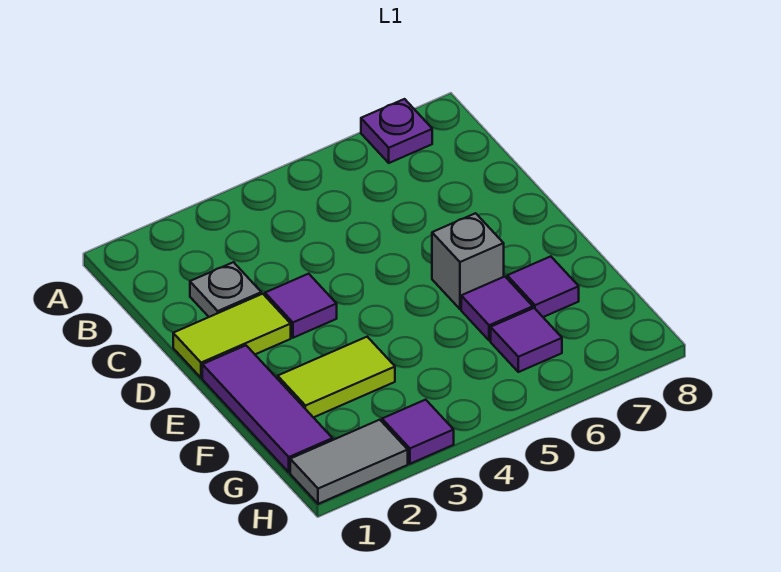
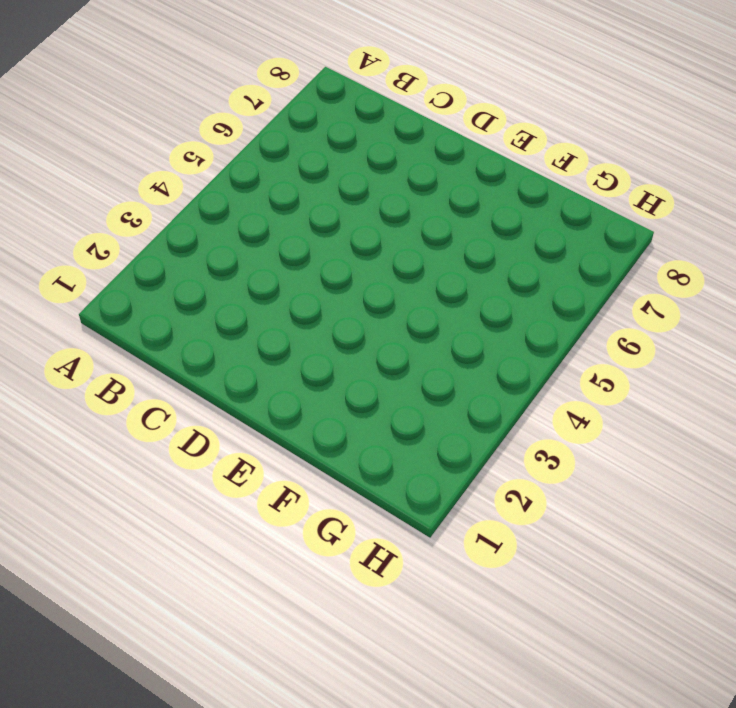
none -> purple plate A7 level 1
none -> grey plate C2 level 1
none -> lime tile D1:D2 level 1

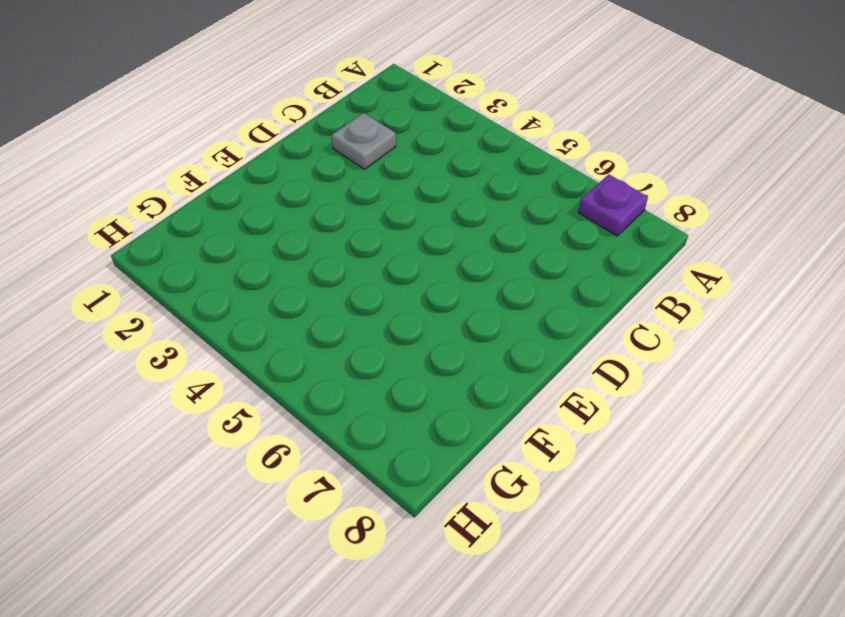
none -> lime tile D1:D2 level 1
none -> purple tile D3 level 1
none -> purple tile E1:G1 level 1

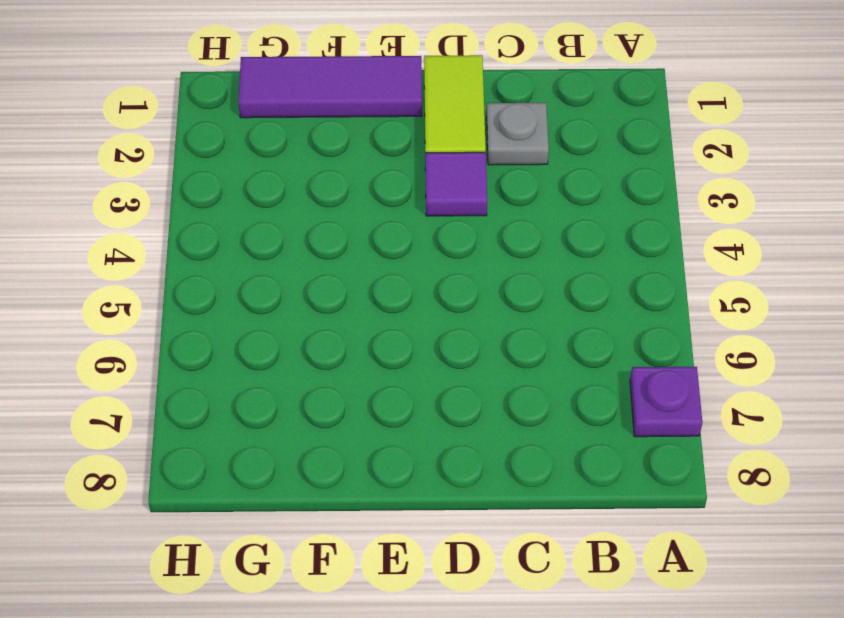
none -> grey brick E6 level 1
none -> lime tile F2:F3 level 1
none -> purple tile F6 level 1

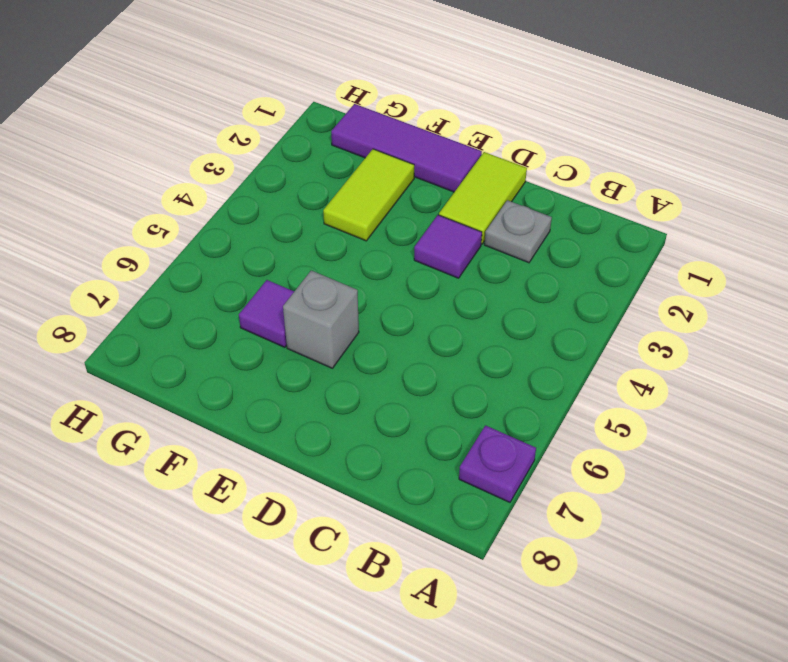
none -> purple tile F7 level 1
none -> purple tile G6 level 1
none -> grey tile H1:H2 level 1

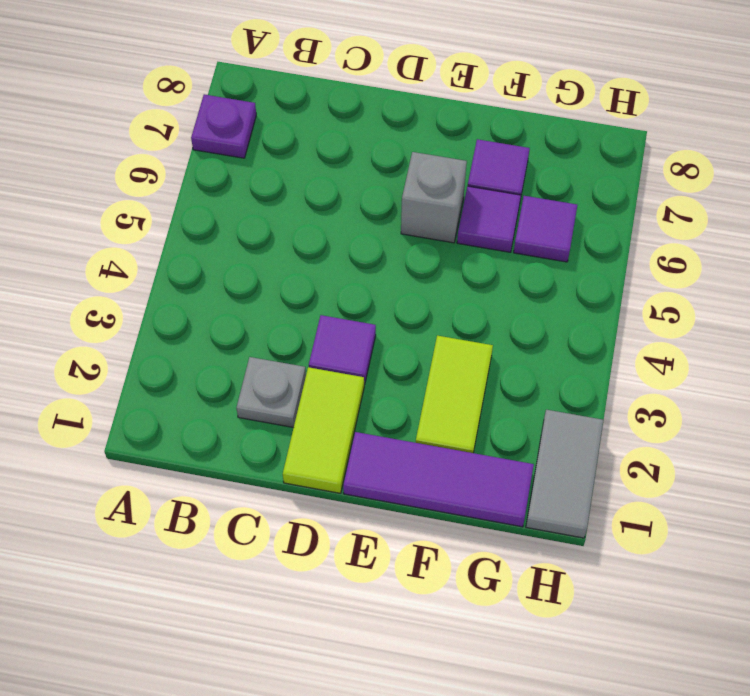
none -> purple tile H3 level 1

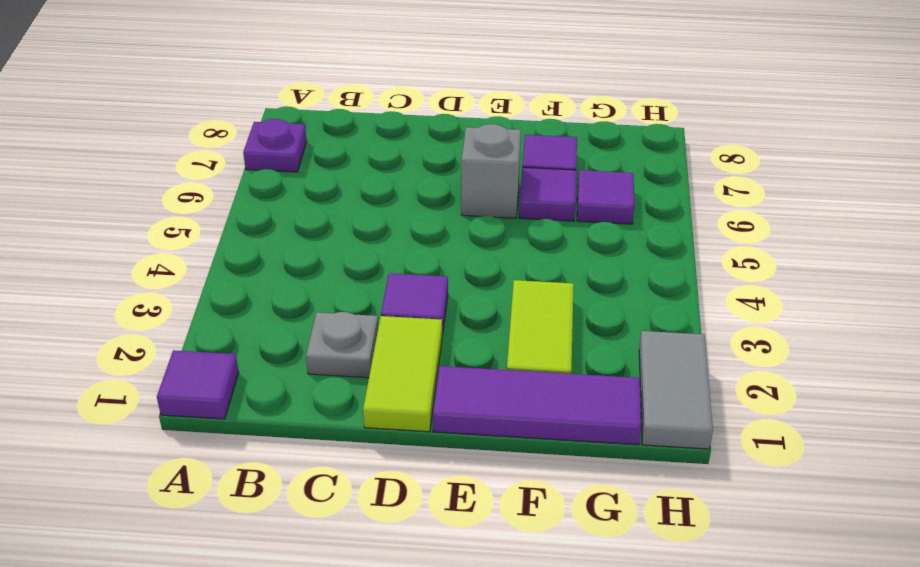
purple tile A1 level 1 -> purple tile H3 level 1

